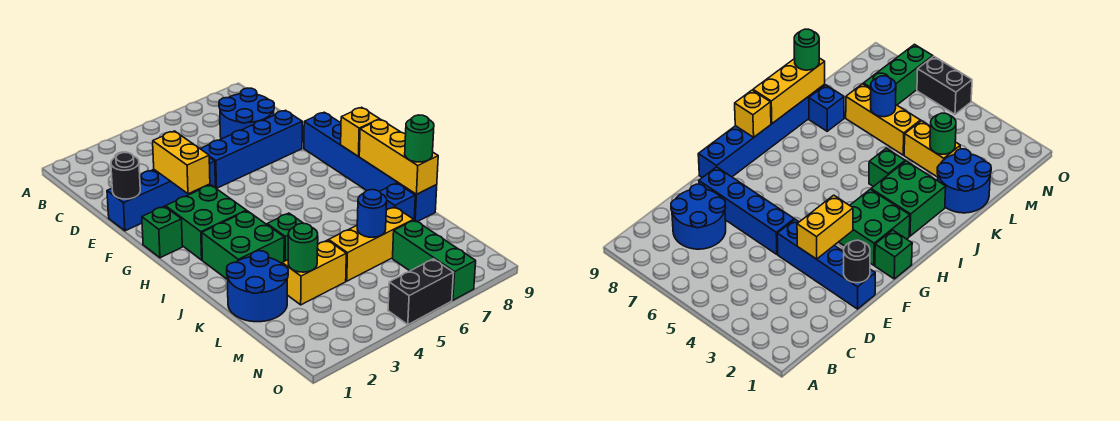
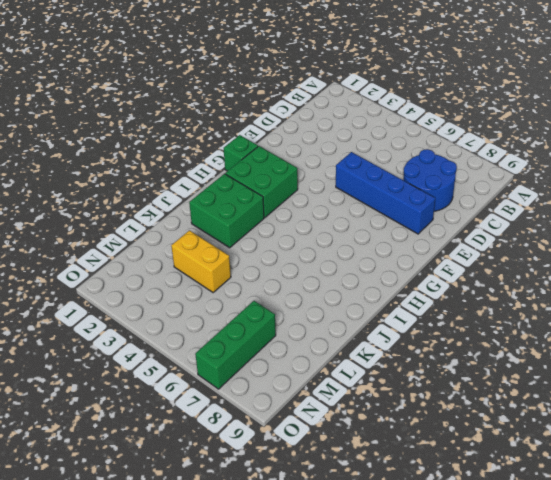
none -> blue brick E1:E4 level 1
none -> blue brick F9:K9 level 1
none -> green brick J4 level 1

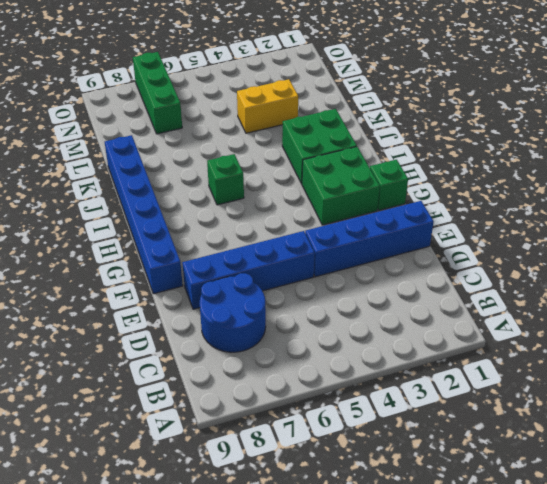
green brick I6 level 1 -> green brick J4 level 1
none -> blue round brick K1:L2 level 1
none -> blue brick K8 level 1
none -> yellow brick L5:L7 level 1

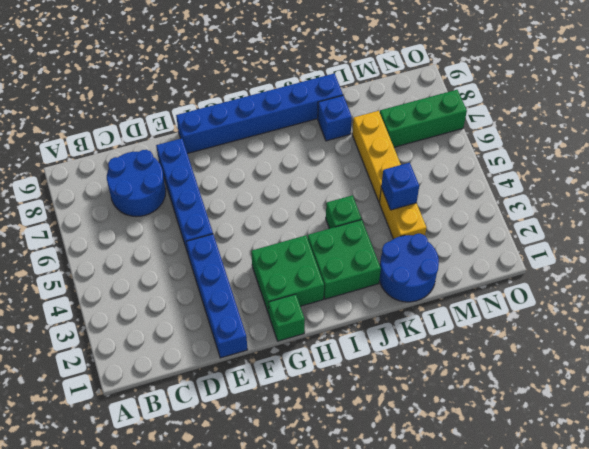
blue brick L4 level 2 -> none
none -> black brick O5:O6 level 1
none -> black round brick E1 level 2
none -> yellow brick E3:F3 level 2

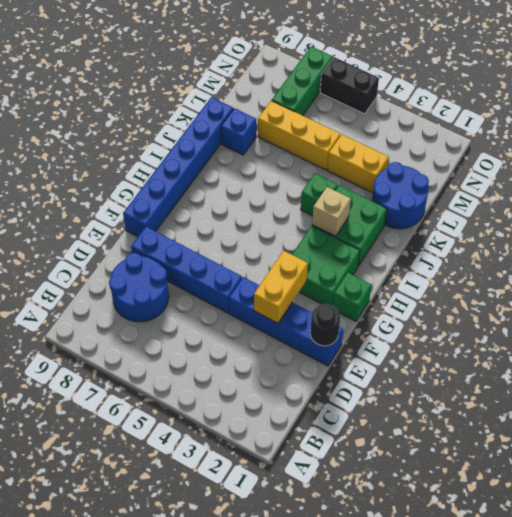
tan brick I3 level 2 -> none
none -> yellow brick H9 level 2
none -> yellow brick I9:K9 level 2
none -> green round brick L3 level 2

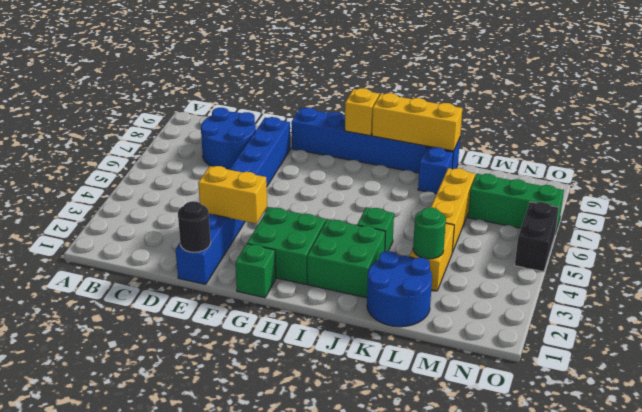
none -> blue round brick L6 level 2
none -> green round brick K9 level 3

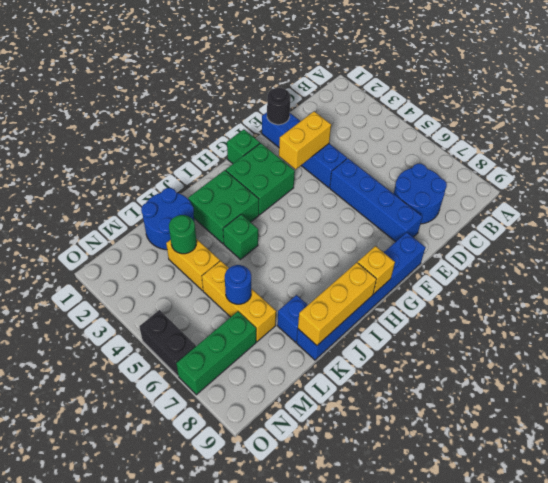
none -> green round brick K9 level 3

